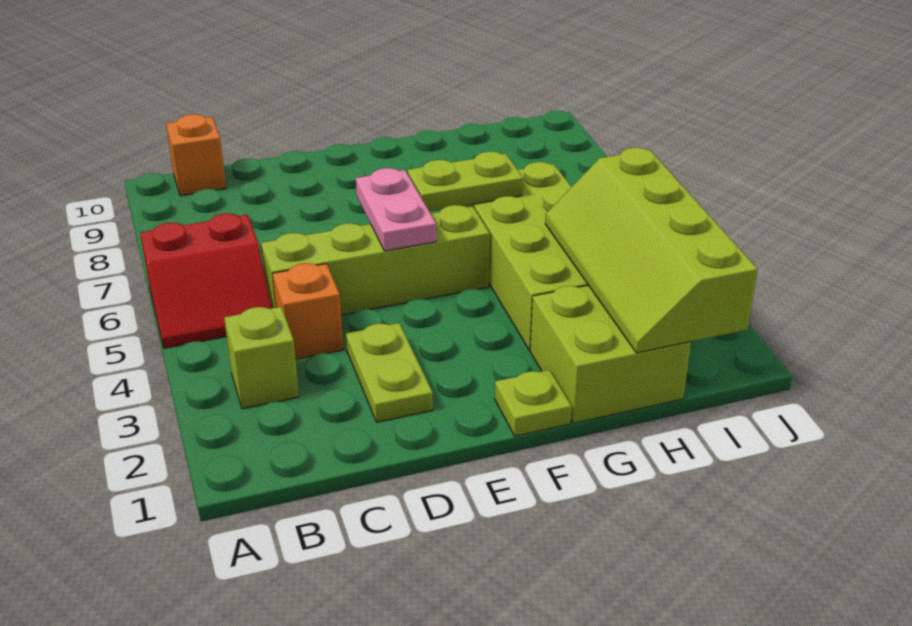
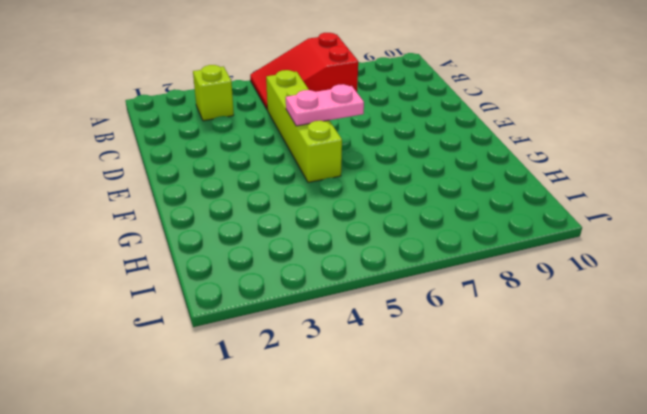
red slope A5:B7 level 1 top 7 -> red slope A5:B6 level 1 top 6
none -> orange brick B10 level 1
none -> orange brick C4 level 1
none -> lime plate D2:D3 level 1

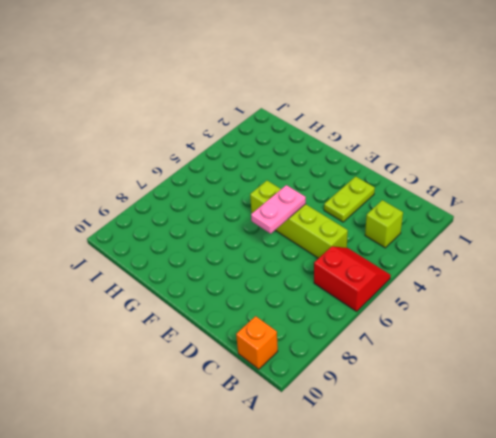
none -> orange brick C4 level 1
none -> lime plate F1 level 1
none -> lime brick G1:H2 level 1

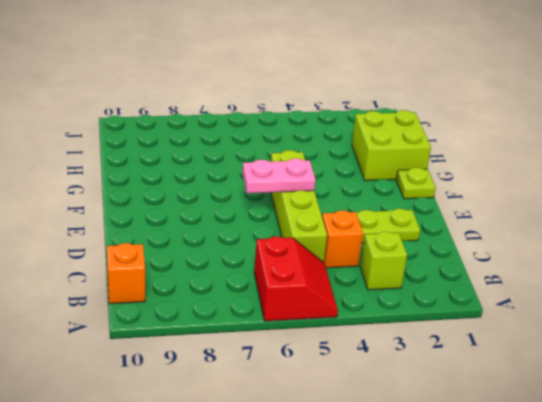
none -> lime brick G3:H6 level 1
none -> lime plate F6:G6 level 2
none -> lime slope H1:I4 level 2 top I

